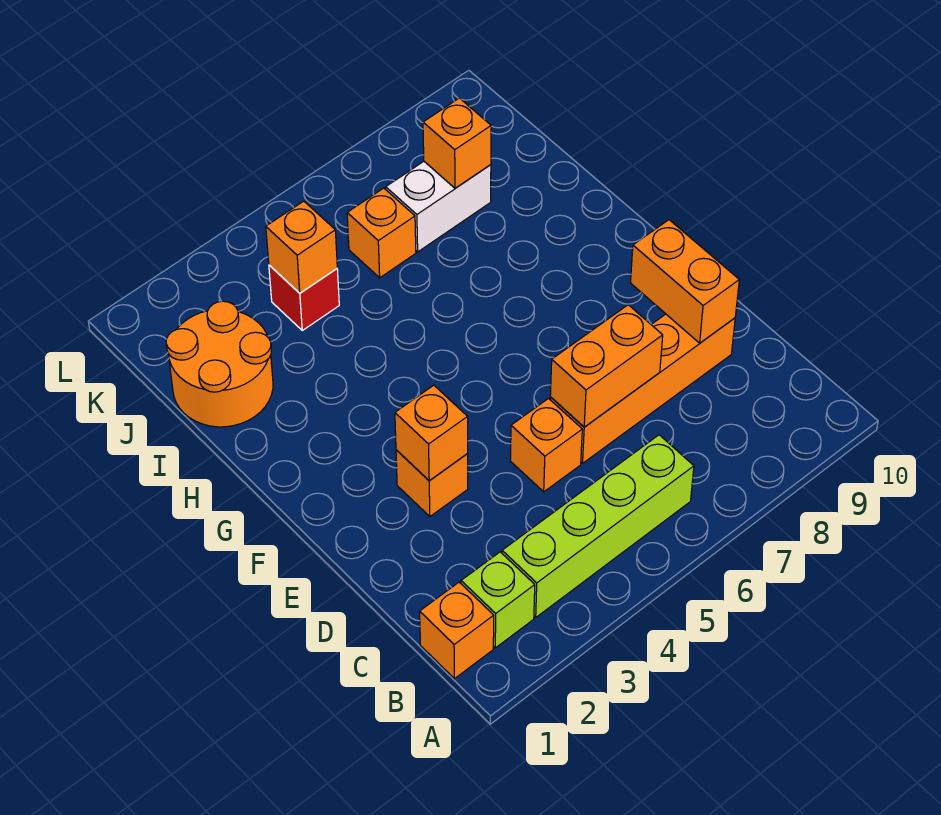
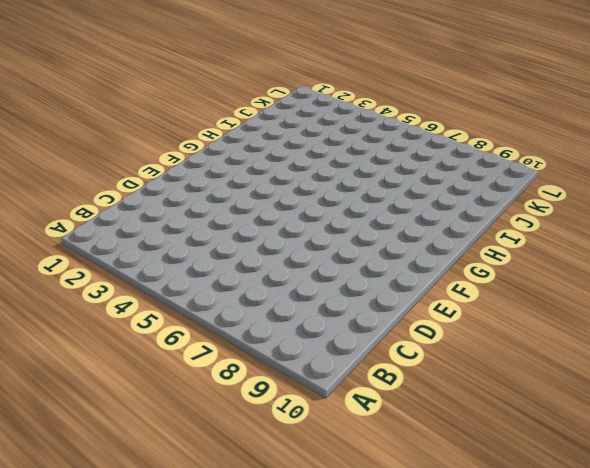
none -> orange brick B1 level 1
none -> lime brick B2 level 1
none -> lime brick B3:B6 level 1

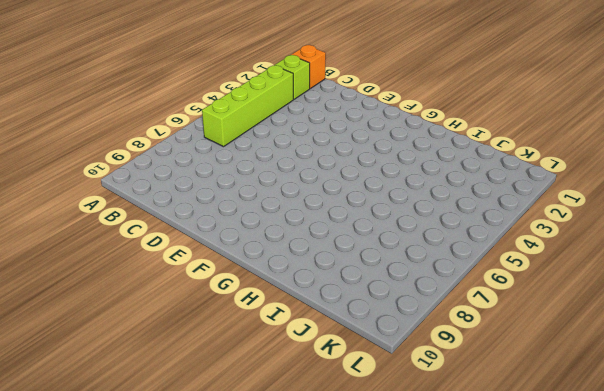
none -> orange brick D5 level 1
none -> orange brick D6:D9 level 1
none -> orange brick E3 level 1

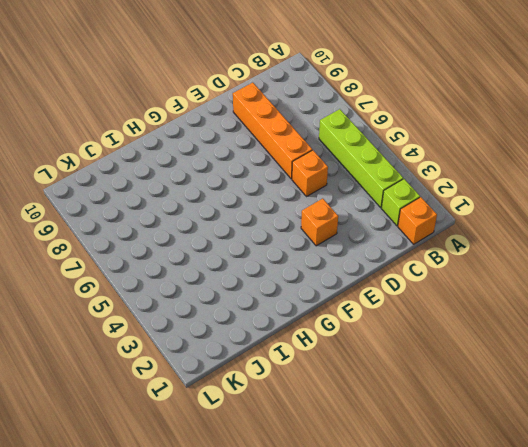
none -> orange round brick I1:J2 level 1
none -> red brick J4 level 1
none -> orange brick J6 level 1

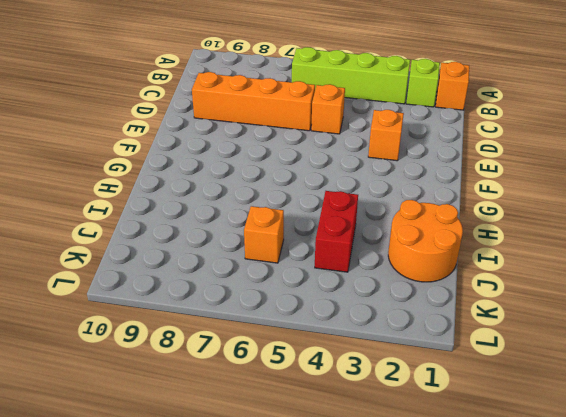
red brick I4:J4 level 1 -> red brick J4 level 1
none -> white brick J7:J8 level 1
none -> orange brick D6:D7 level 2
none -> orange brick D9:E9 level 2

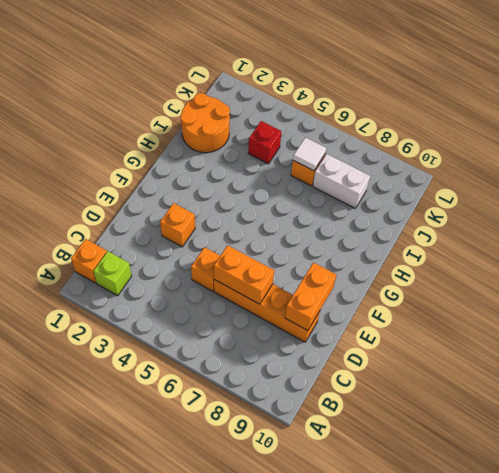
white tile J6 level 2 -> none
none -> lime brick B3:B6 level 1
none -> orange brick E3 level 2
none -> orange brick J4 level 2

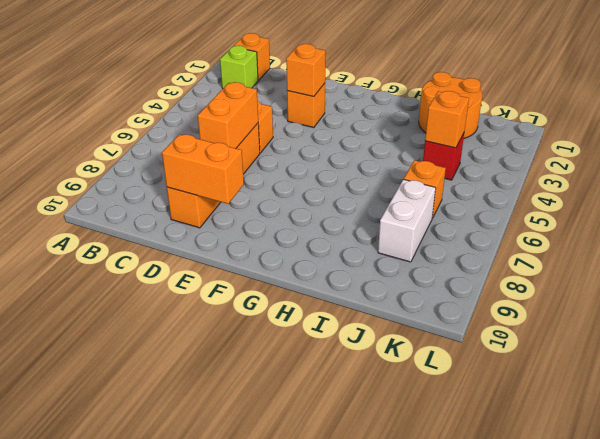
none -> lime brick B3:B6 level 1
none -> orange brick J8 level 2

